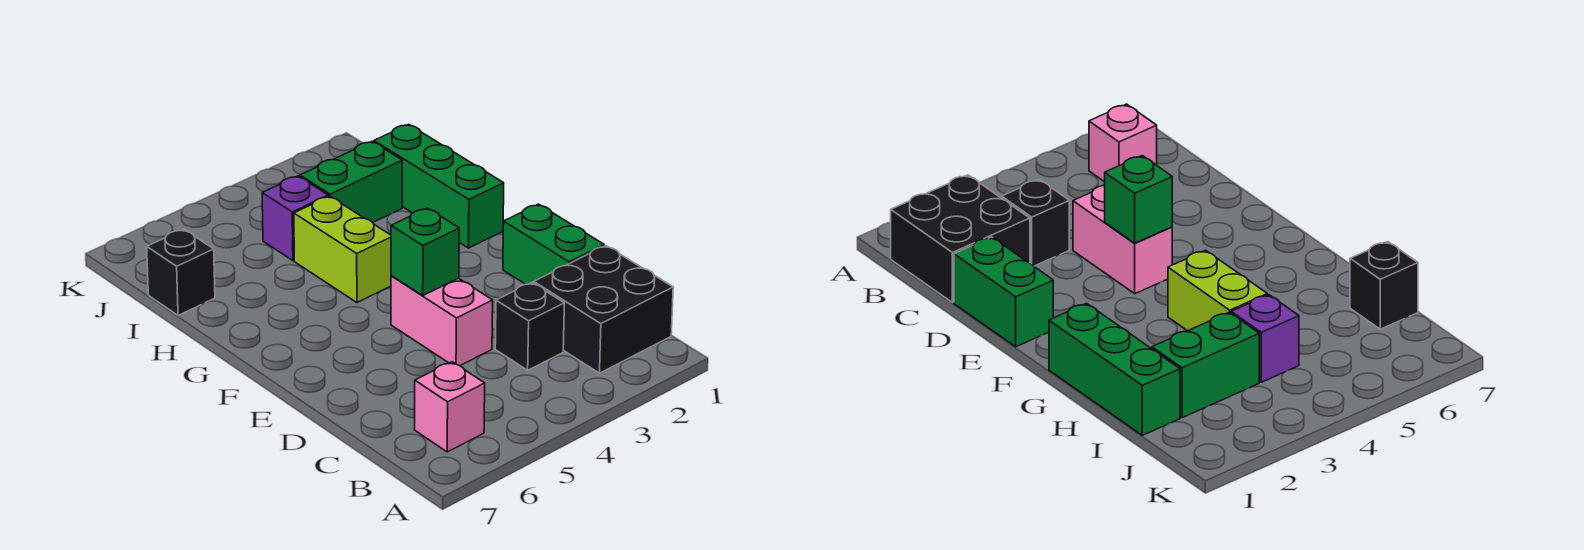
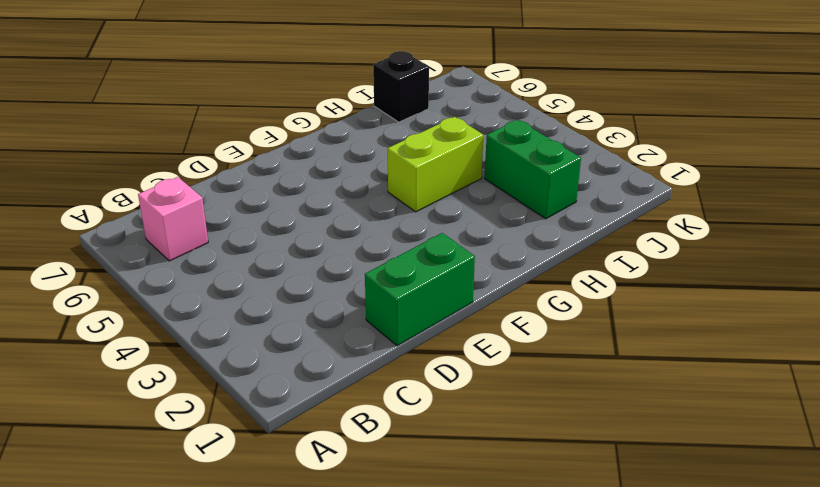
none -> black brick B1:C2 level 1
none -> black brick C3 level 1

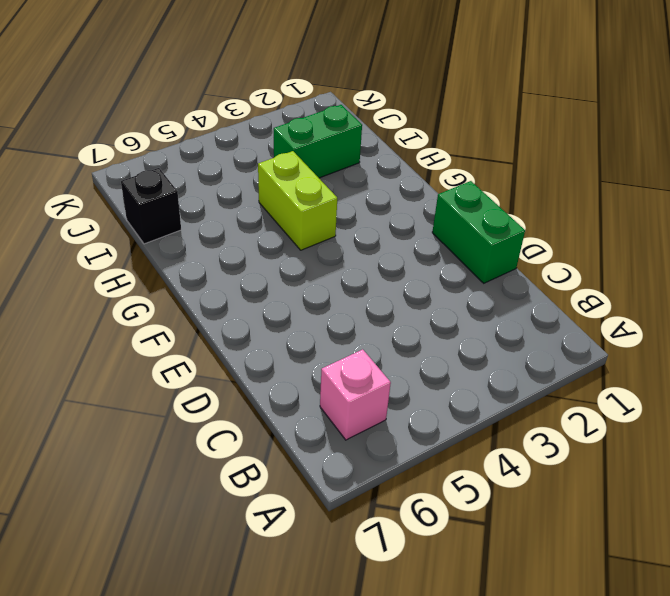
none -> black brick B1:C2 level 1
none -> black brick C3 level 1

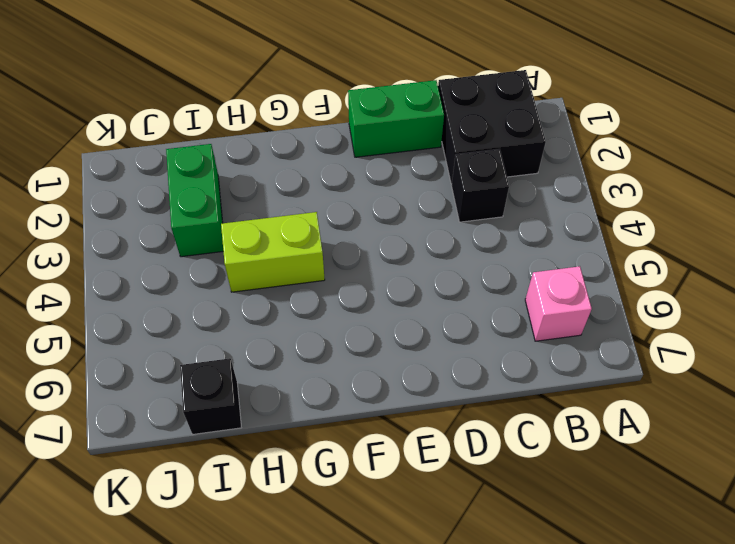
none -> pink brick D4:E4 level 1
none -> green brick G1:I1 level 1

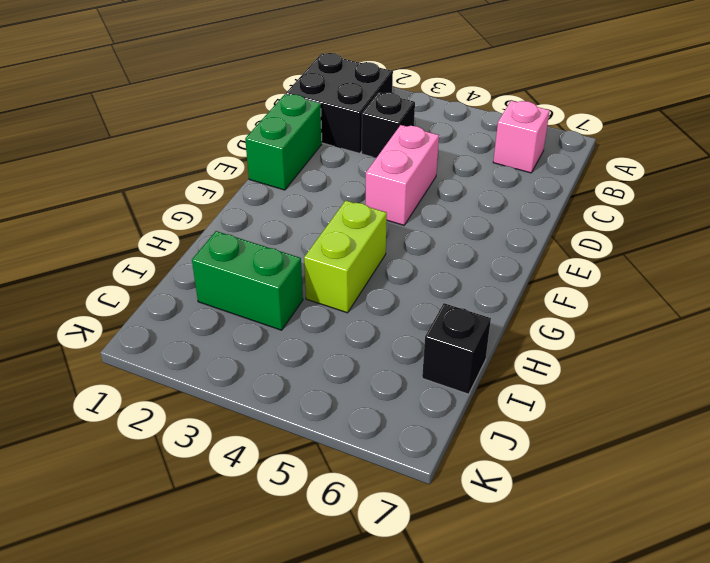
none -> green brick G1:I1 level 1
none -> purple brick I4 level 1

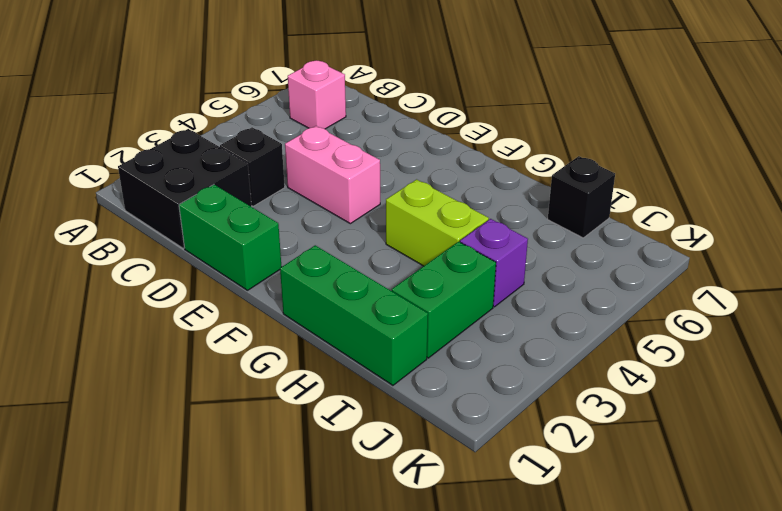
none -> green brick E4 level 2

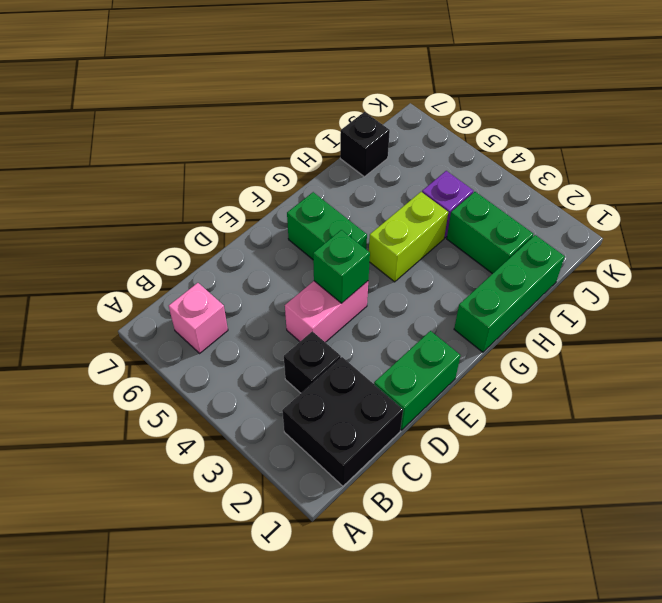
green brick F5:F6 level 1 -> none

